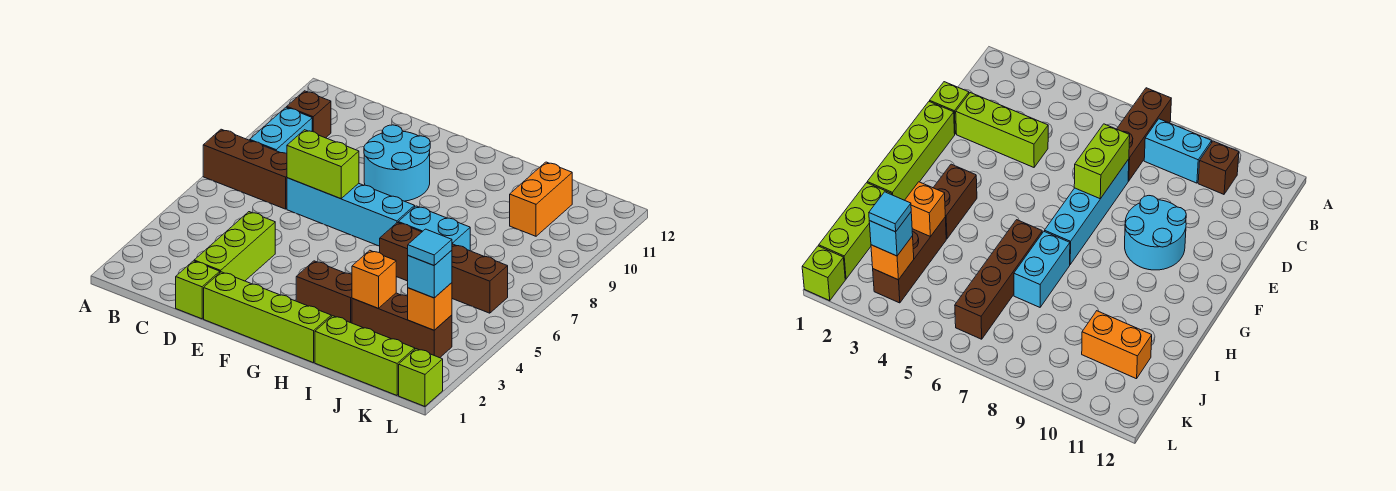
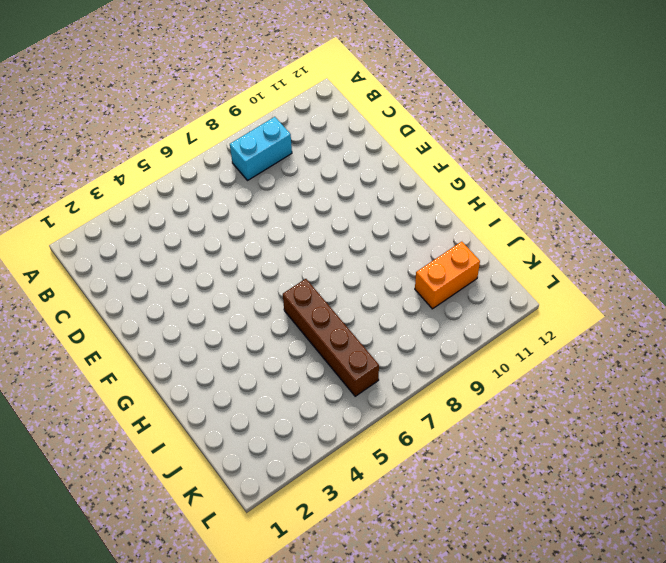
none -> brown brick A7:C7 level 1
none -> brown brick B10 level 1
none -> lime brick D1 level 1

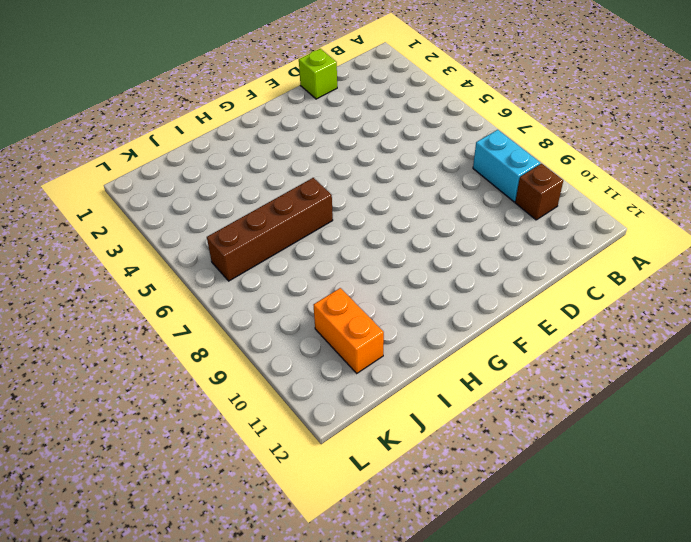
none -> brown brick A7:C7 level 1
none -> lime brick D2:D4 level 1
none -> cyan brick D7:G7 level 1

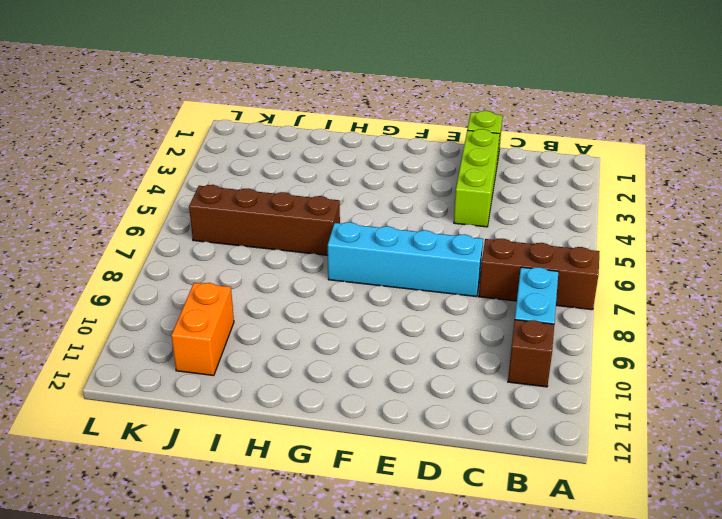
none -> lime brick E1:H1 level 1
none -> cyan round brick E9:F10 level 1
none -> brown brick G3:H3 level 1

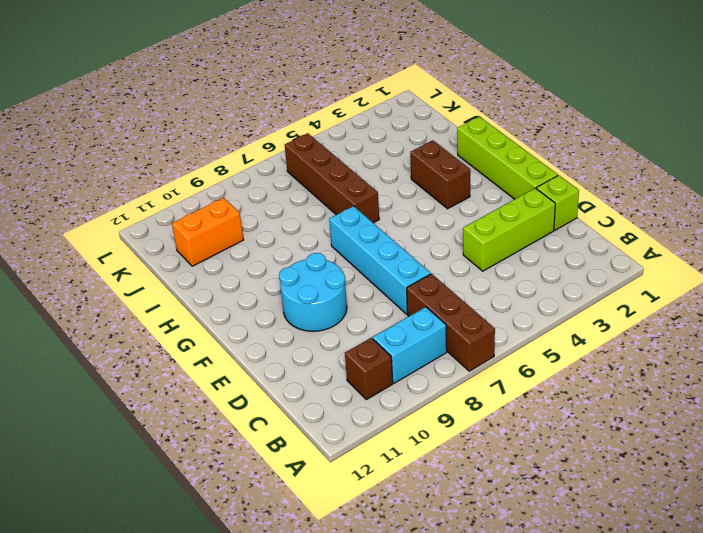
none -> cyan brick H7:I7 level 1
none -> lime brick I1:K1 level 1
none -> brown brick I3:K3 level 1

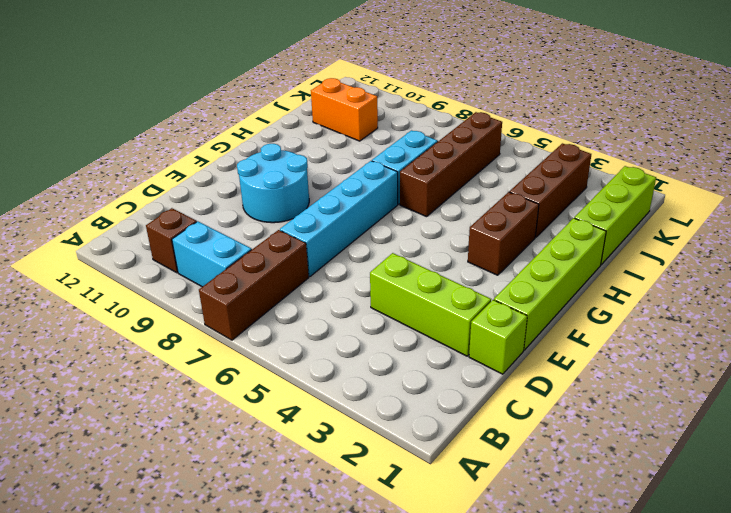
none -> lime brick L1 level 1
none -> lime brick D7:E7 level 2
none -> orange brick I3 level 2

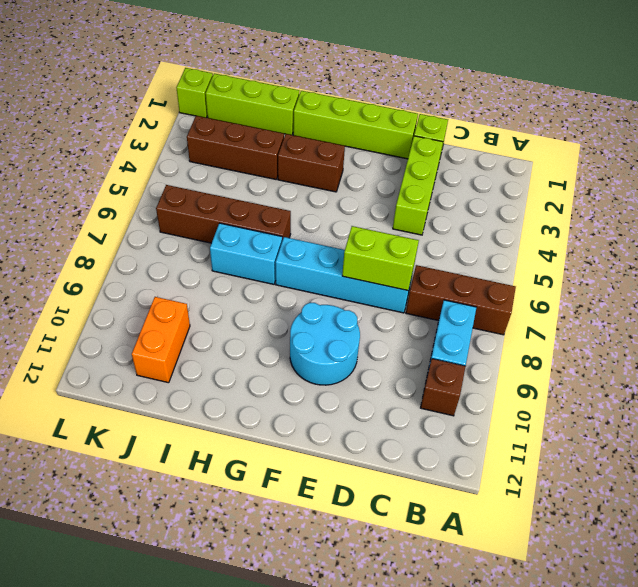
none -> orange brick I3 level 2
none -> orange brick K3 level 2
none -> cyan brick K3 level 3

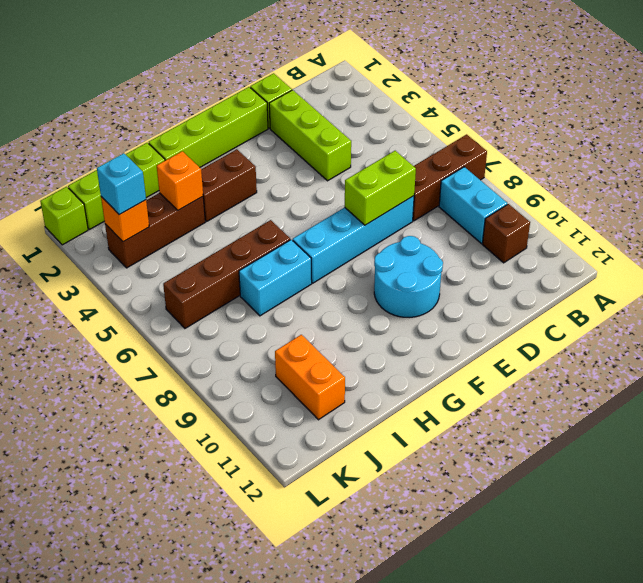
none -> cyan tile K3 level 4

